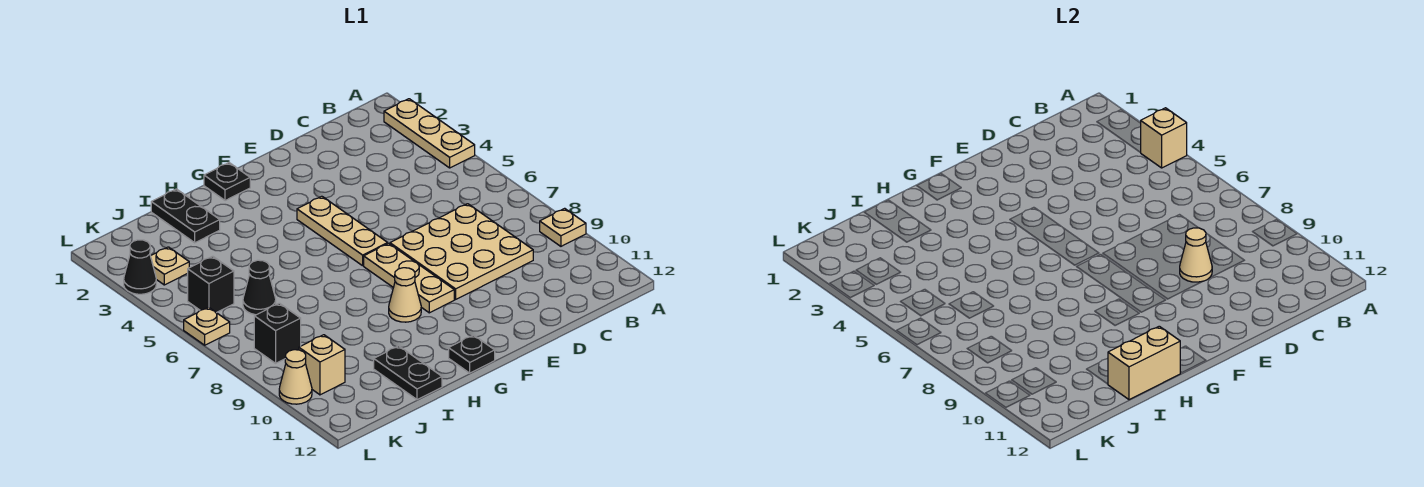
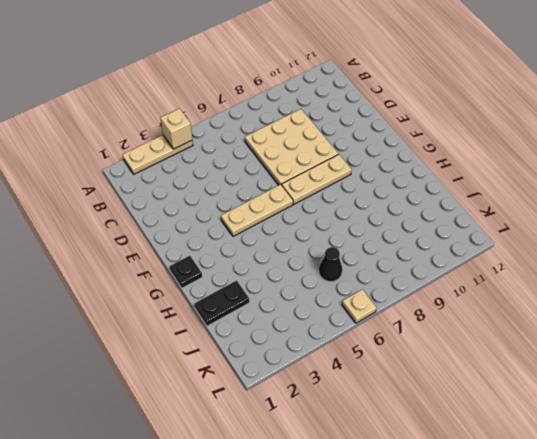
none -> tan plate A9 level 1
none -> tan cone G9 level 1
none -> black plate G12 level 1

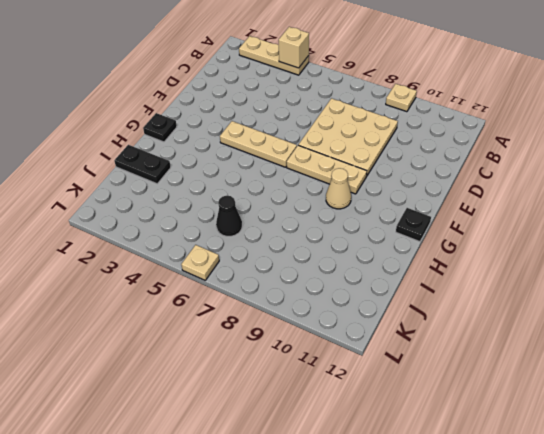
none -> black plate I11:I12 level 1
none -> tan plate K3 level 1
none -> black brick K5 level 1

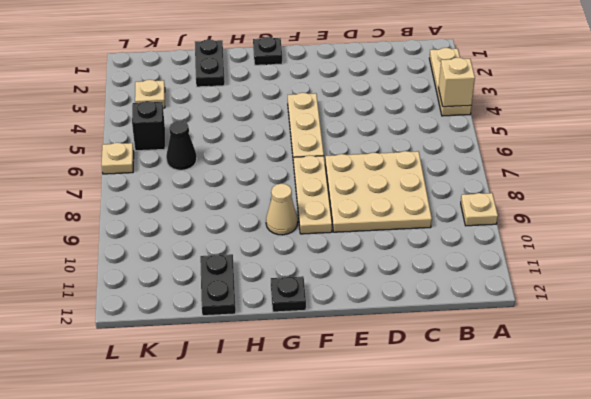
none -> black brick K8 level 1
none -> tan brick K10 level 1
none -> black cone L3 level 1

